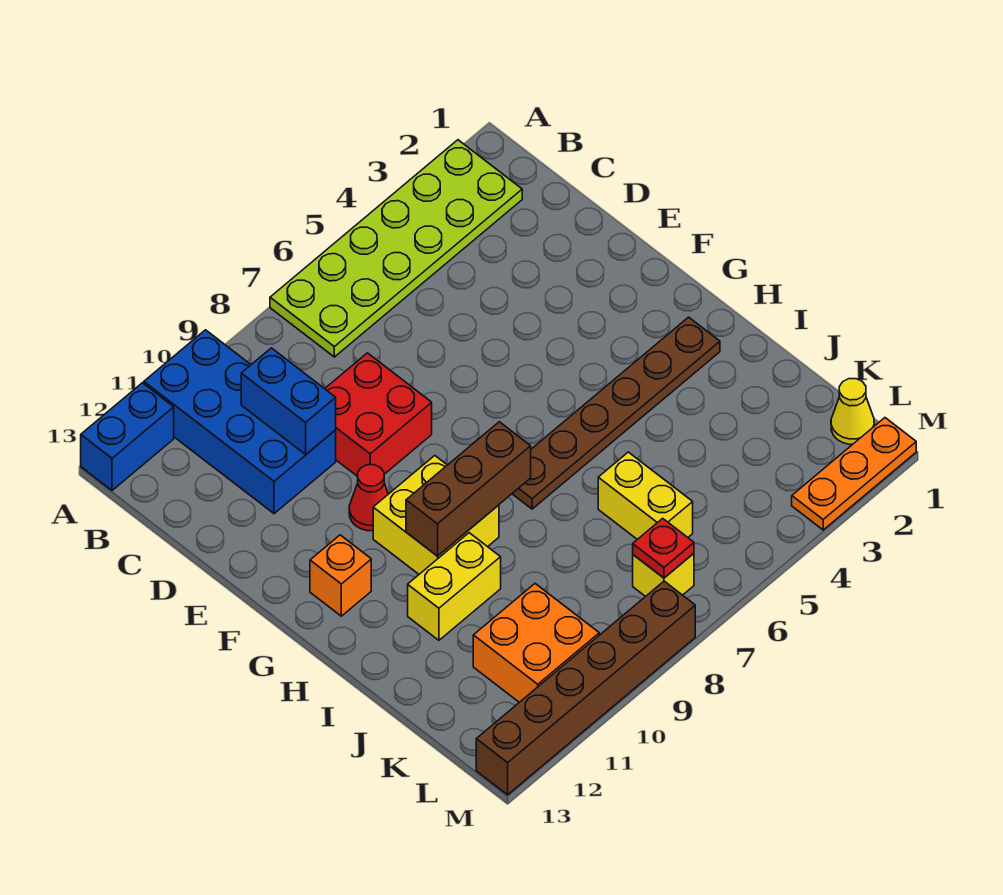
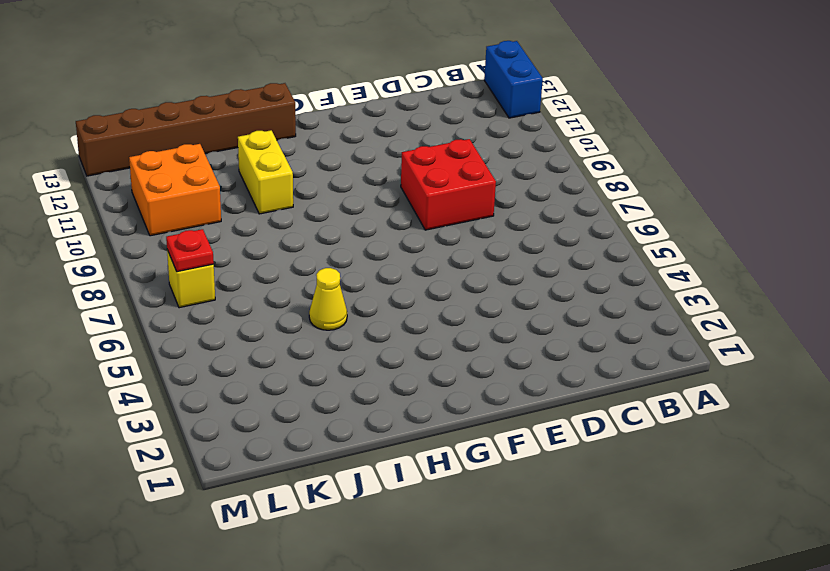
brown brick H13:M13 level 1 -> brown brick M8:M13 level 1
yellow cone I5 level 1 -> yellow cone L1 level 1
none -> lime plate A2:B7 level 1
none -> blue brick A10:D11 level 1
none -> red cone F10 level 1

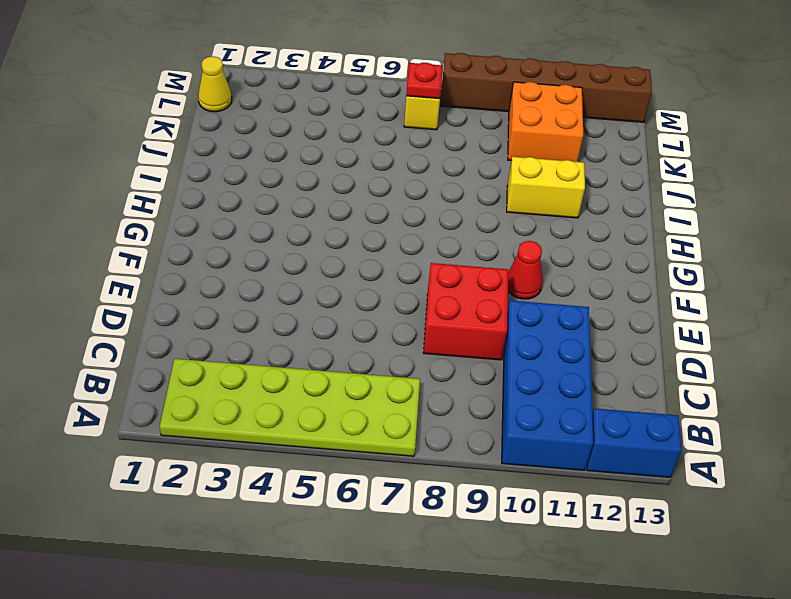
none -> yellow brick G9:H10 level 1
none -> orange brick G12 level 1
none -> brown plate H2:H7 level 1

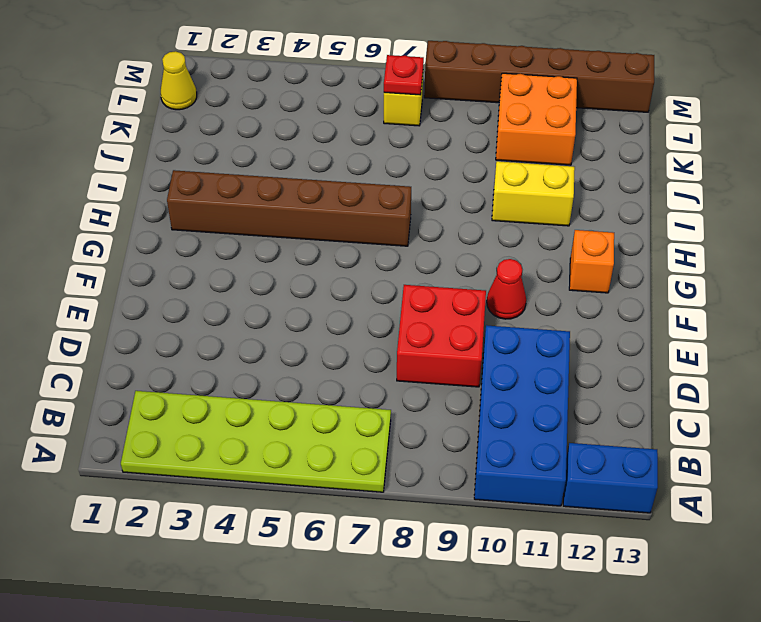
brown brick H2:H7 level 1 -> brown plate H2:H7 level 1
none -> yellow brick G9:H10 level 1
none -> yellow brick J6:K6 level 1
none -> orange plate M1:M3 level 1

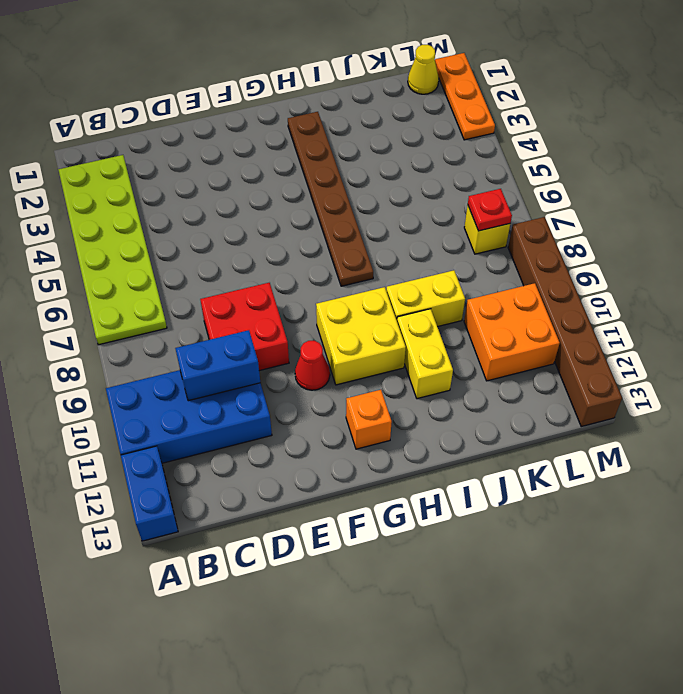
yellow brick I9:J9 level 1 -> yellow brick J6:K6 level 1
none -> brown brick H8:H10 level 2

